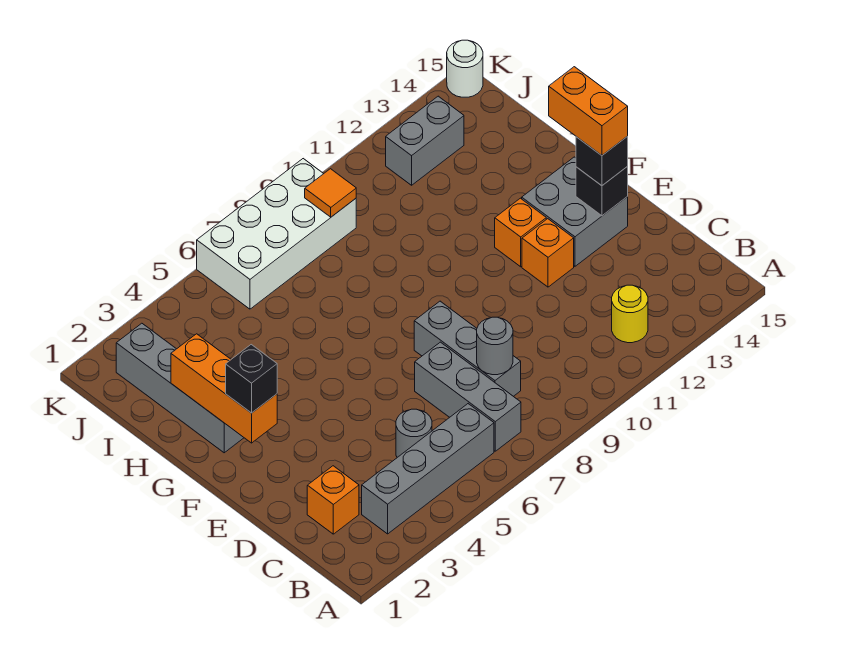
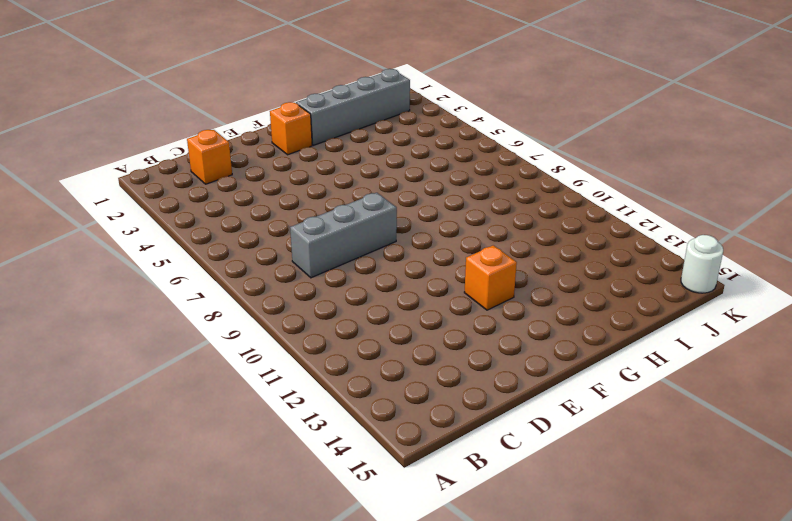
orange brick F2 level 1 -> orange brick E12 level 1
none -> grey brick B3:B6 level 1
none -> grey brick B7:D7 level 1
none -> yellow round brick B12 level 1

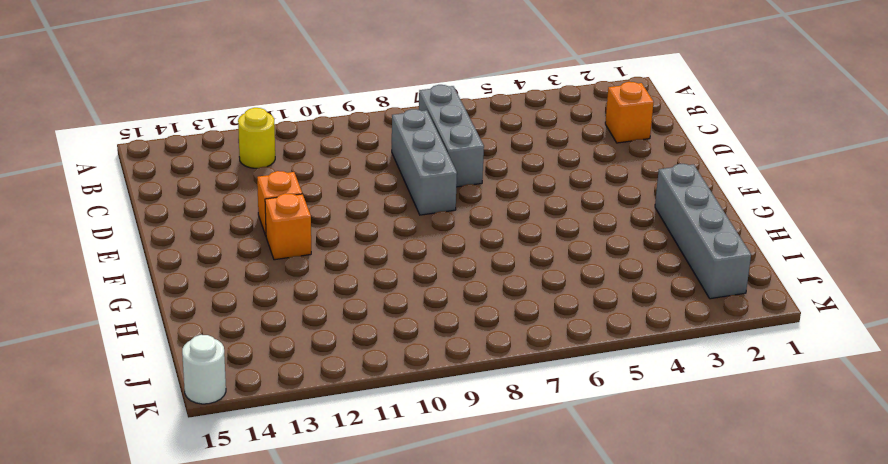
none -> grey brick B3:B6 level 1
none -> grey round brick C5 level 1
none -> grey brick E13:F14 level 1

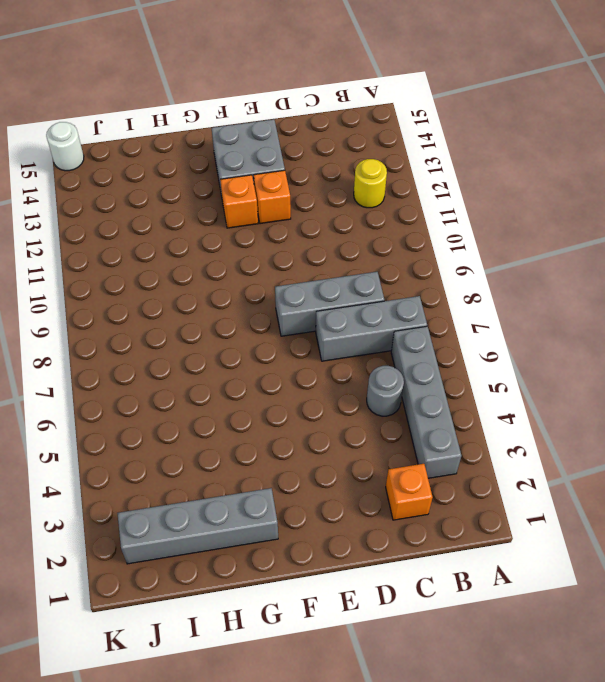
none -> white brick J6:K9 level 1
none -> grey brick J12:J13 level 1
none -> grey round brick C8 level 2

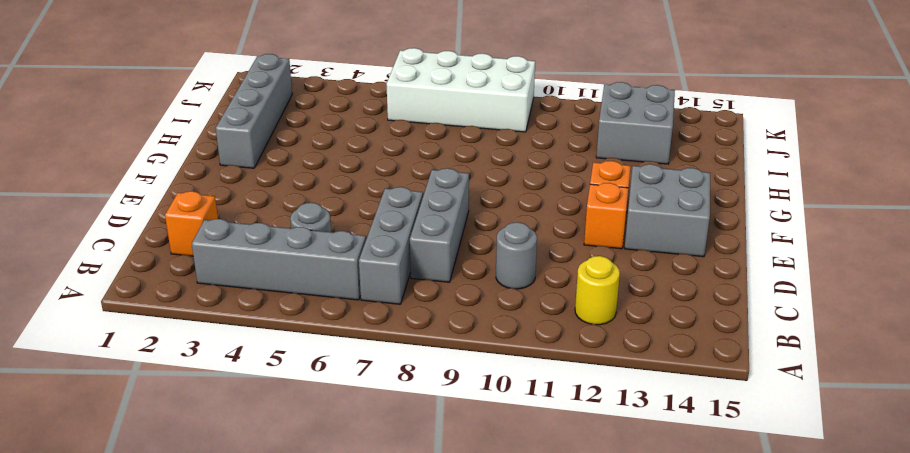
grey round brick C10 level 1 -> grey round brick C8 level 2
grey brick I12:J13 level 1 -> grey brick J12:J13 level 1
none -> white round brick K15 level 1
none -> black brick E14 level 2
none -> orange brick F2:H2 level 2

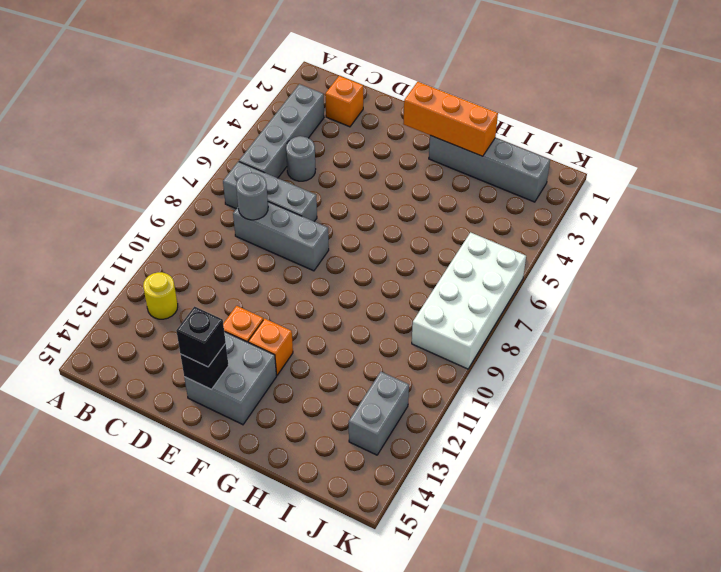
none -> white round brick K15 level 1
none -> orange tile J9 level 2
none -> black brick F2 level 3

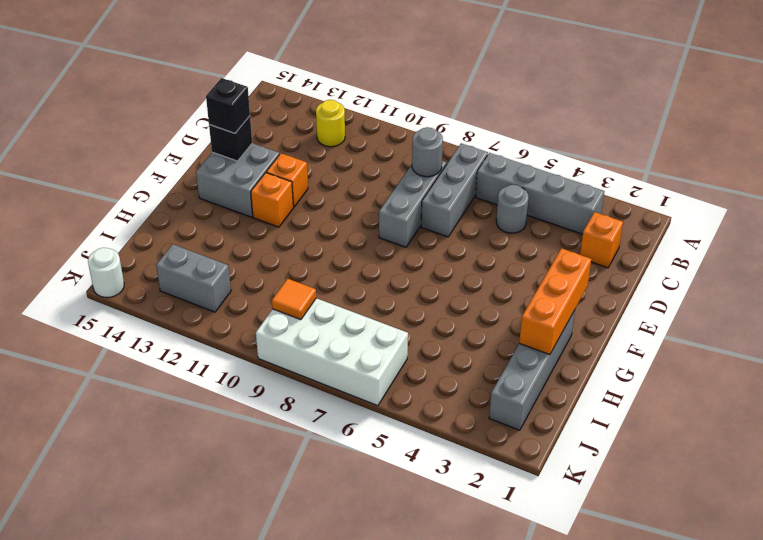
none -> black brick F2 level 3
none -> orange brick E14:F14 level 4

